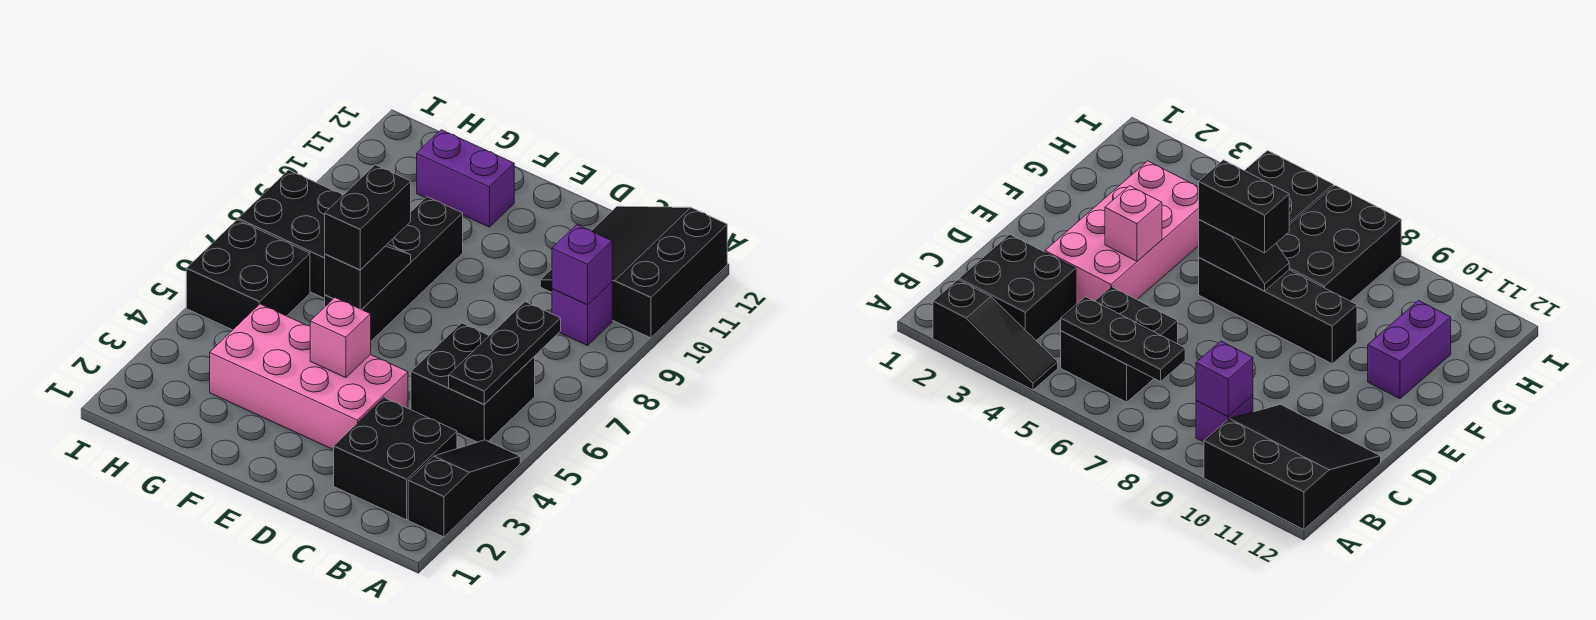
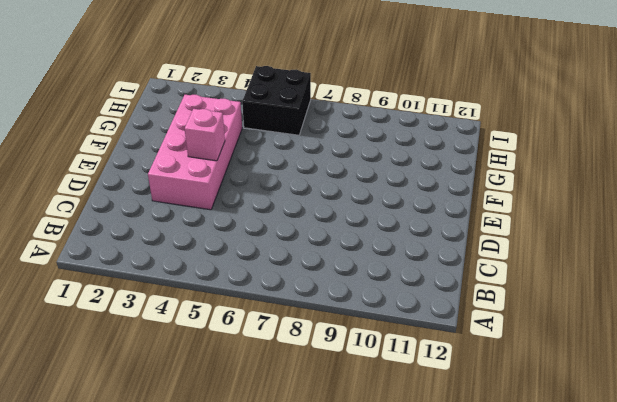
none -> black slope A2:A4 level 1 top 2
none -> black slope A10:C12 level 1 top A
none -> black brick B2:C3 level 1

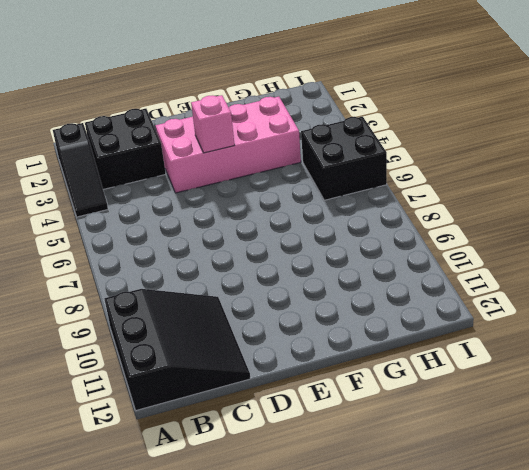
none -> black brick B5:C6 level 1
none -> purple brick B9 level 1
none -> black brick F6:F9 level 1

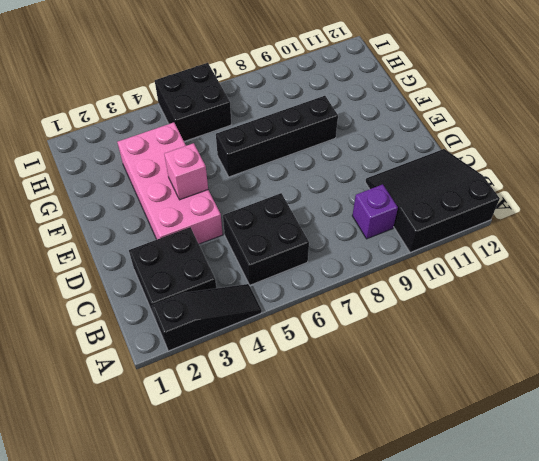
none -> purple brick F11:G11 level 1
none -> black brick G7:I8 level 1
none -> black plate B5:B7 level 2

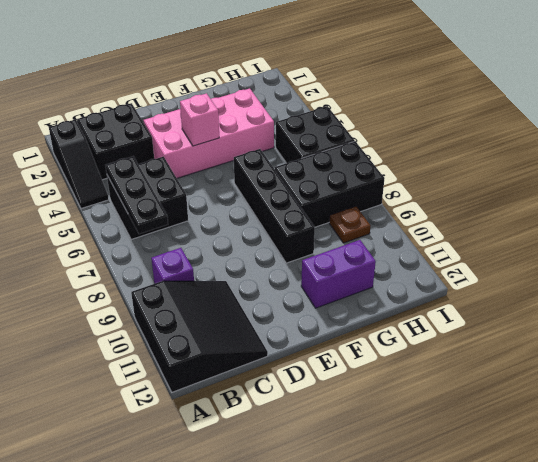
brown plate H9 level 1 -> none
none -> purple brick B9 level 2
none -> black slope F6:F7 level 2 top 6
none -> black brick F6:F7 level 3

